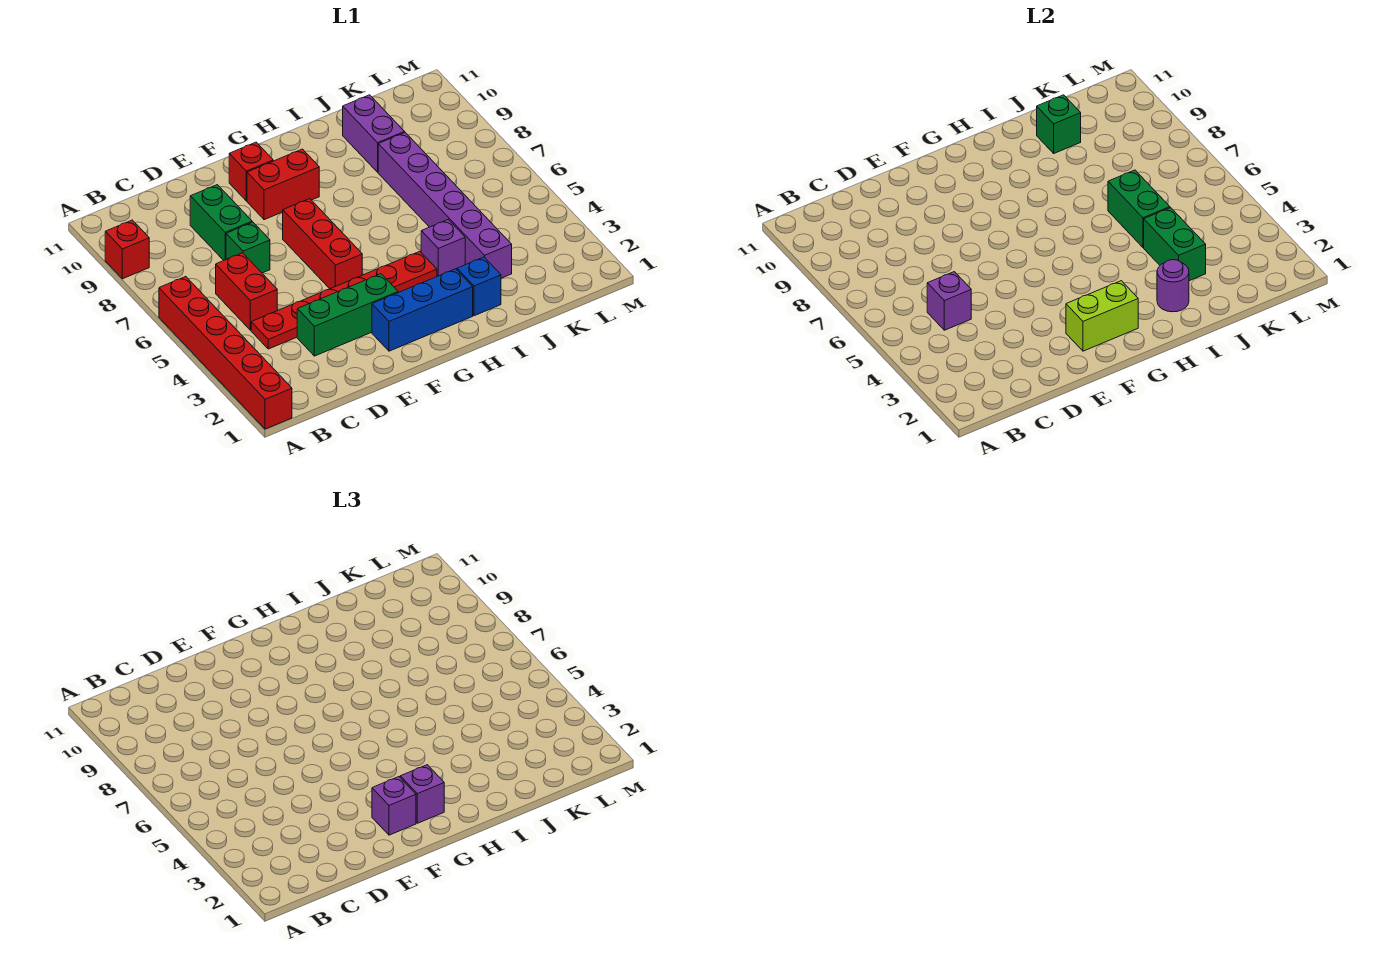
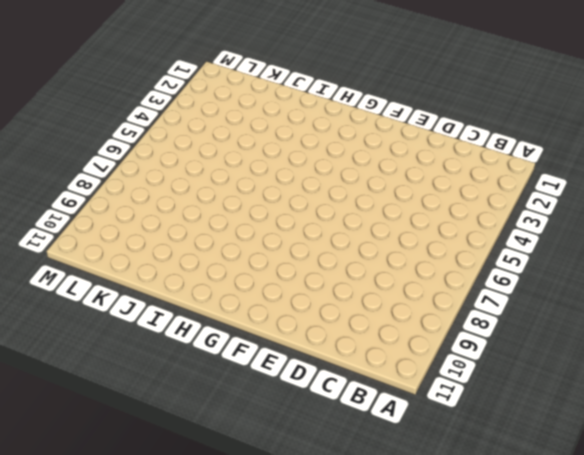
none -> red brick A1:A6 level 1
none -> red brick A9 level 1
none -> red plate C4:H4 level 1

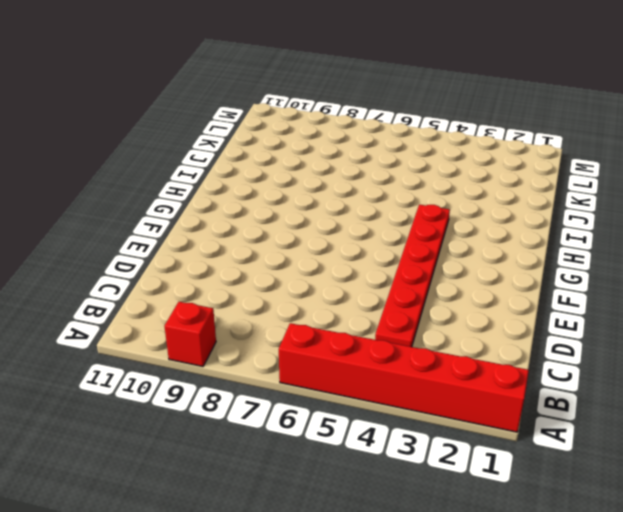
none -> red brick C5:C6 level 1
none -> green brick D3:F3 level 1
none -> green brick D7 level 1

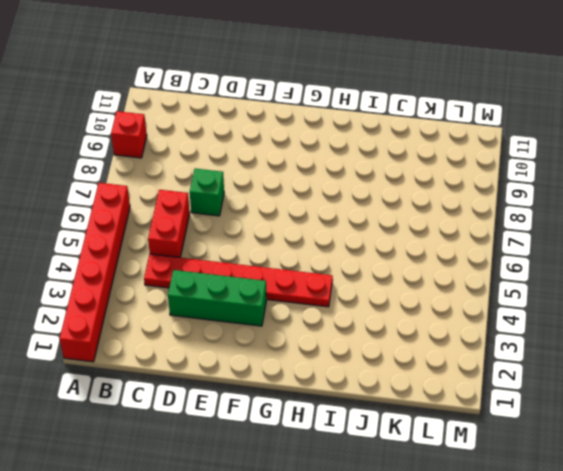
none -> green brick D8:D9 level 1
none -> blue brick F2:H2 level 1
none -> red brick F5:F7 level 1

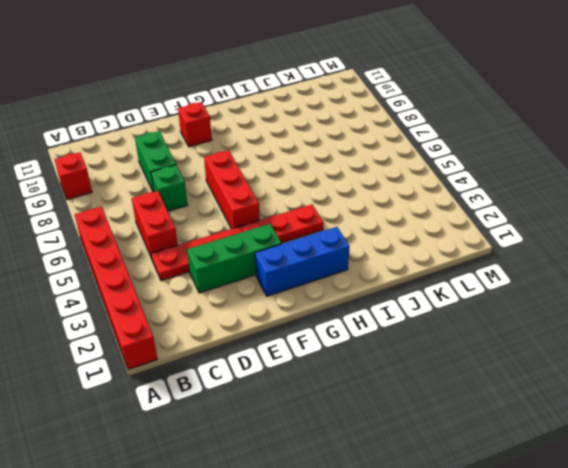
none -> red brick F9:G9 level 1
none -> blue brick I2 level 1
none -> purple brick I4 level 1

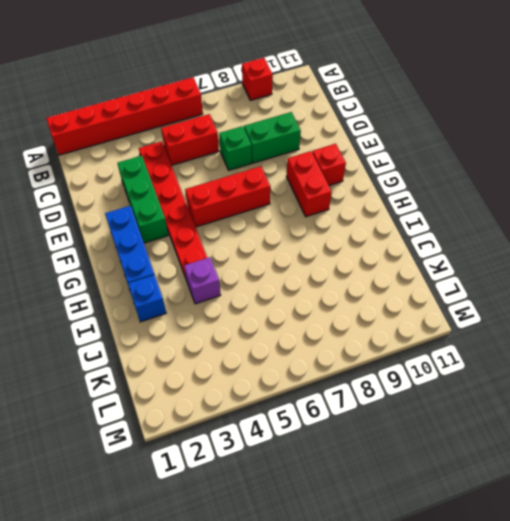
none -> purple brick J3:J8 level 1
none -> purple brick J9:J10 level 1
none -> purple brick C5 level 2

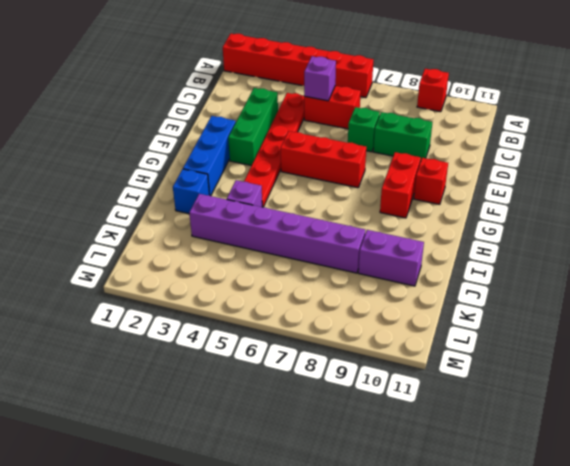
none -> lime brick F2:G2 level 2
none -> purple round brick I2 level 2
none -> green brick J3:J4 level 2

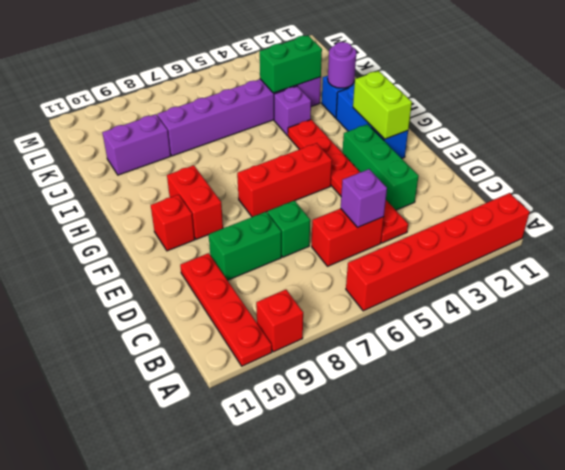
red plate A10:D10 level 1 -> none
none -> green brick J5:J6 level 2
none -> green brick J10 level 2
none -> purple brick F2 level 3

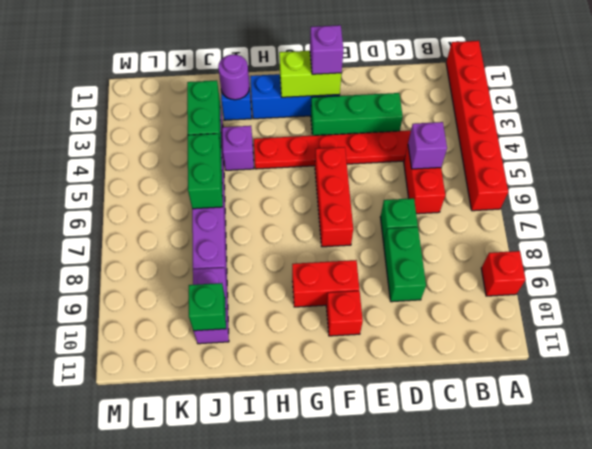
none -> purple brick G2 level 3

